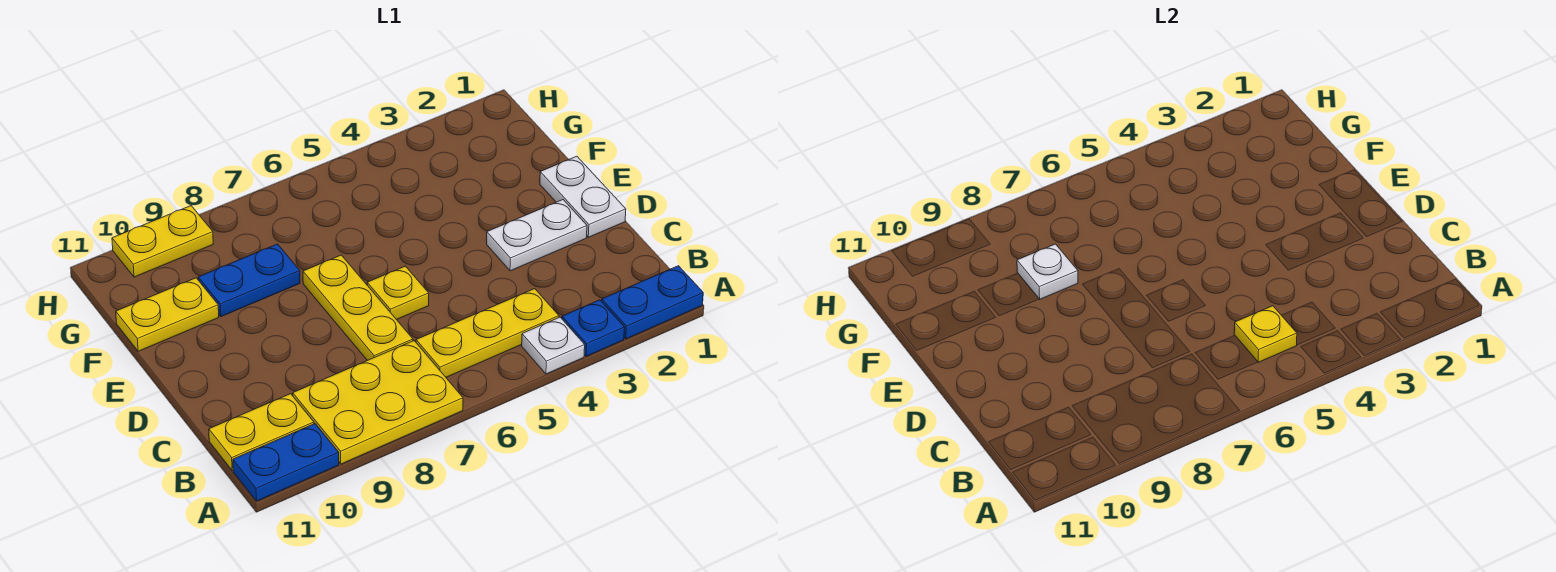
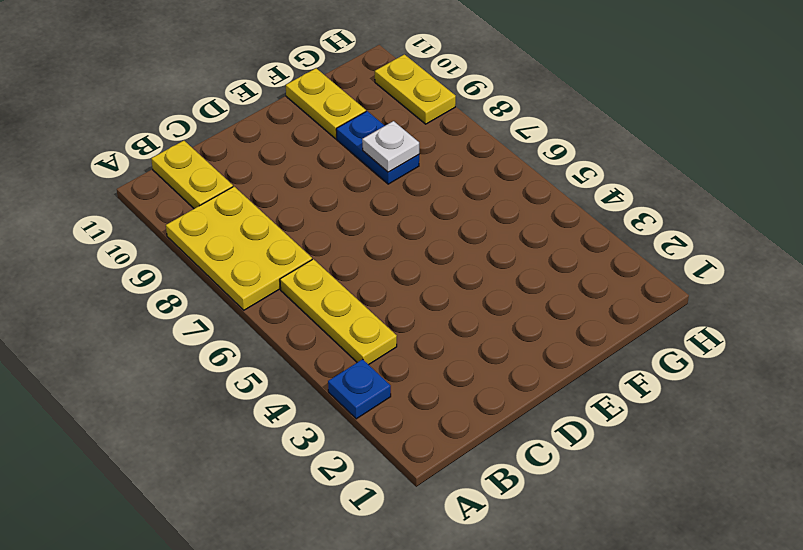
none -> blue plate A1:A2 level 1
none -> white plate A4 level 1
none -> blue plate A10:A11 level 1

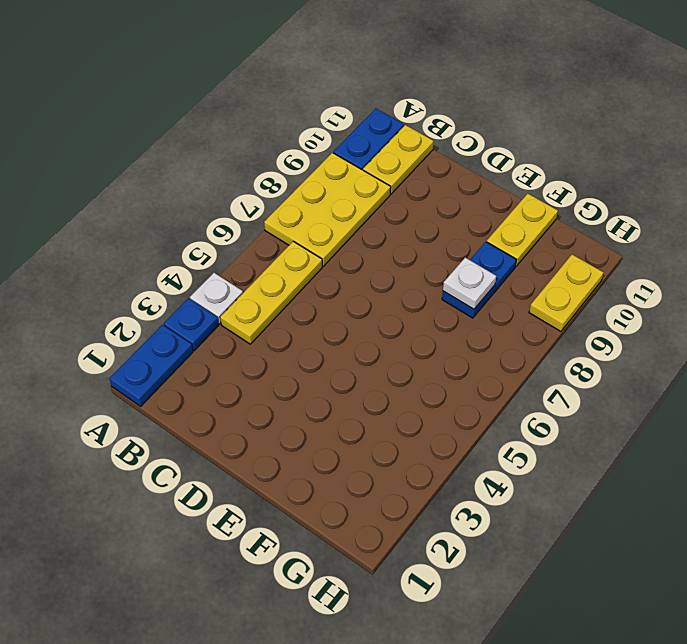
none -> yellow plate C7:E7 level 1
none -> white plate D1:E1 level 1
none -> white plate D2:D3 level 1

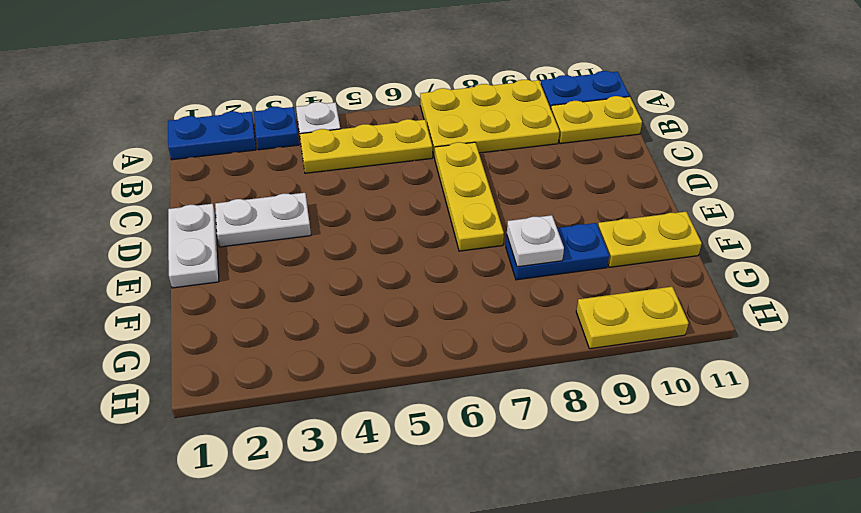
none -> yellow plate D6 level 1
none -> yellow plate B5 level 2

